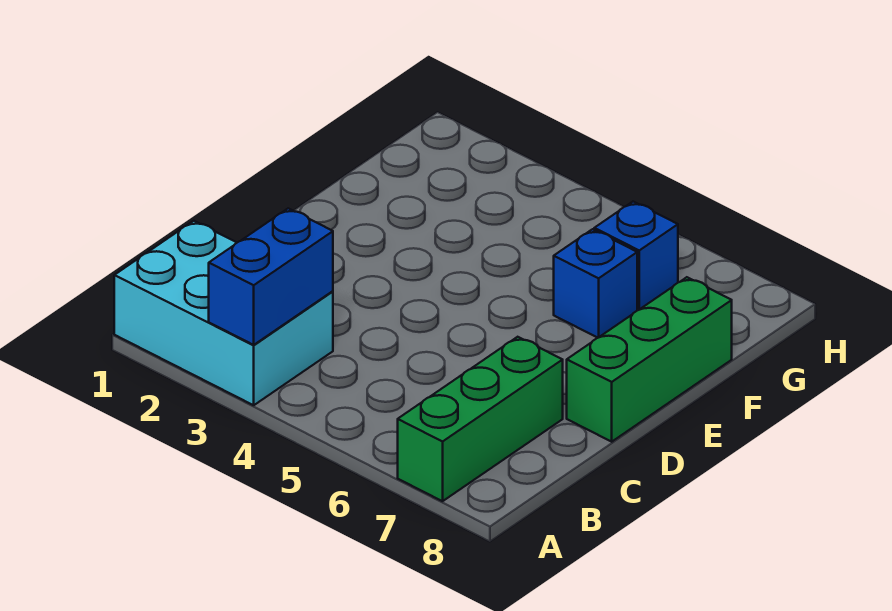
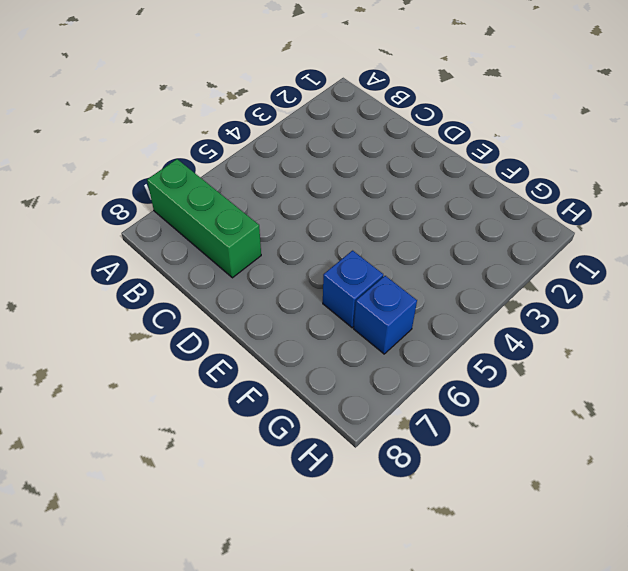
none -> cyan brick A1:B3 level 1
none -> green brick D8:F8 level 1

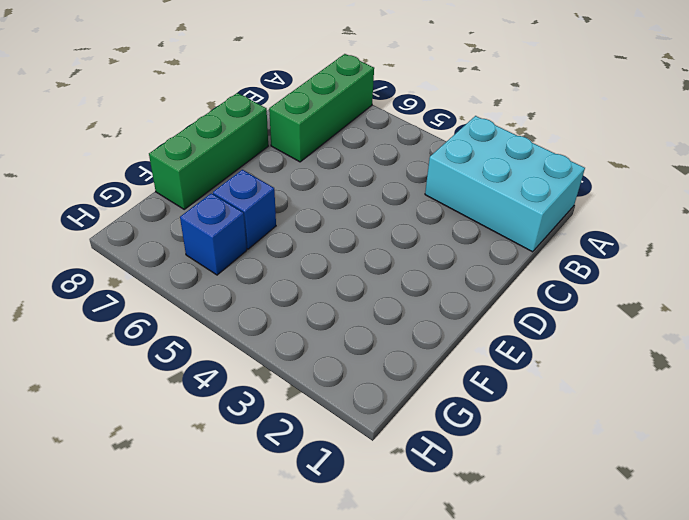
none -> blue brick A3:B3 level 2

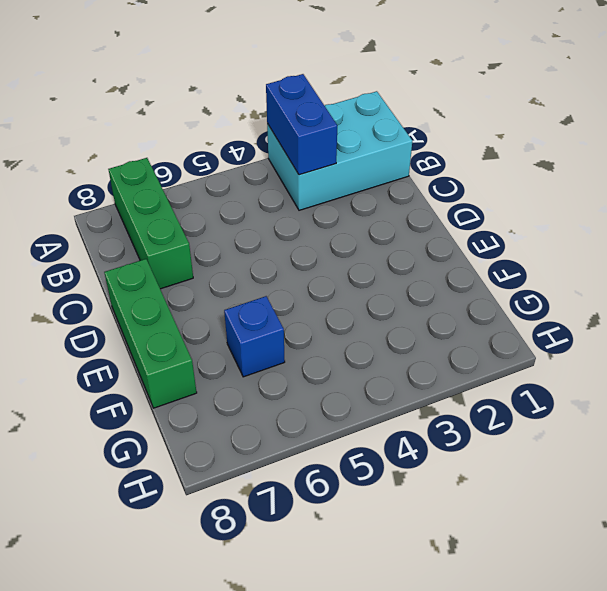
none -> blue brick G6 level 1

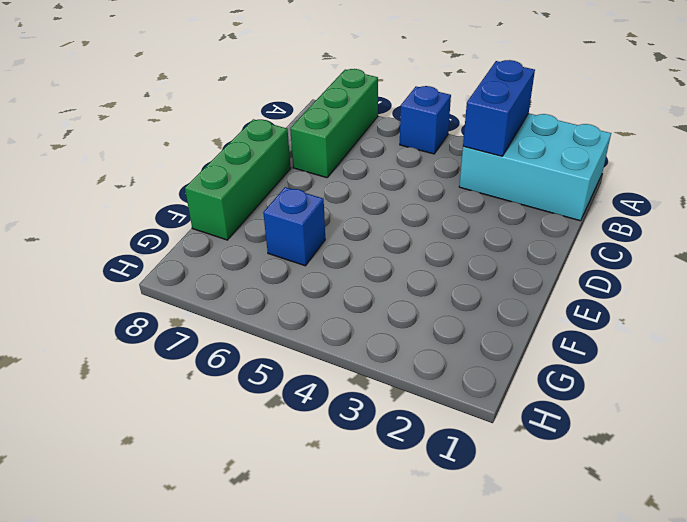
blue brick A5 level 1 -> blue brick G6 level 1

